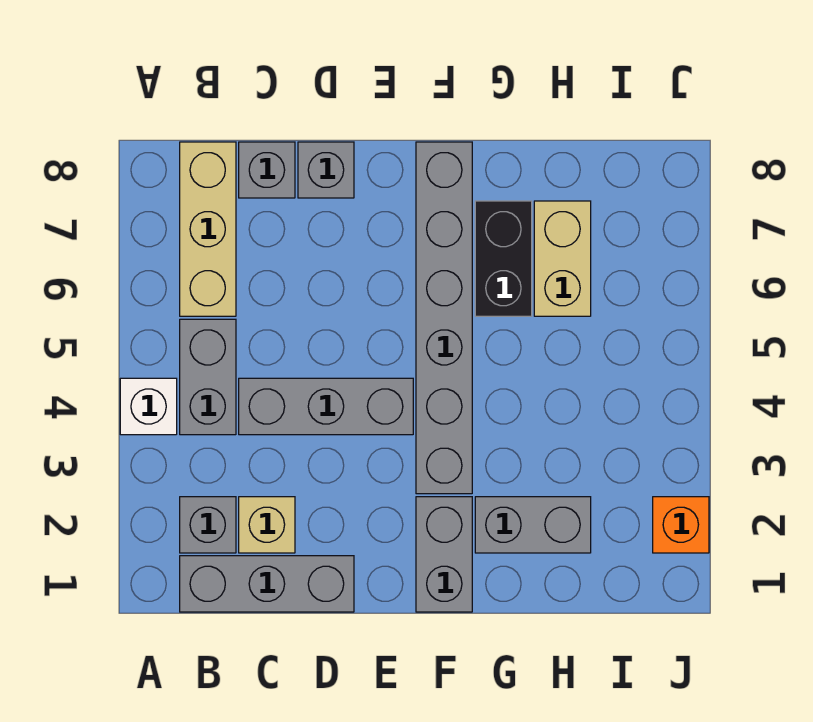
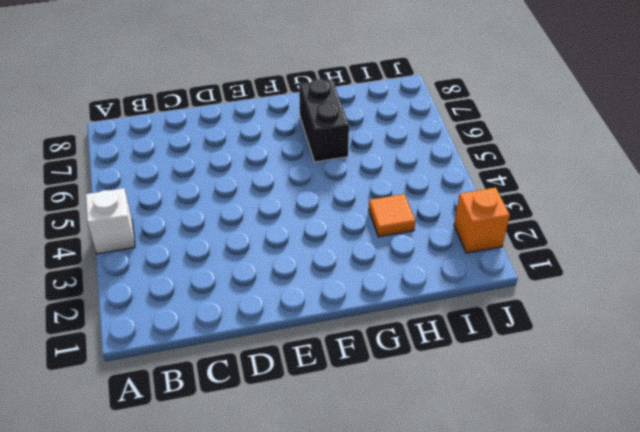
orange tile H3 level 1 -> none
none -> grey brick B1:D1 level 1
none -> grey brick B2 level 1
none -> grey brick B4:B5 level 1

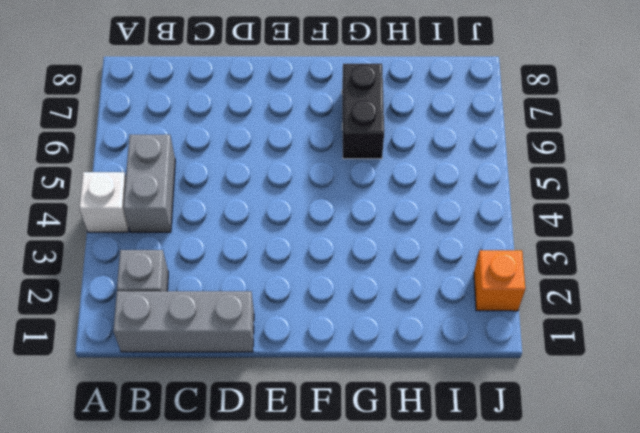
none -> tan brick B6:B8 level 1
none -> tan brick C2 level 1
none -> grey brick C4:E4 level 1

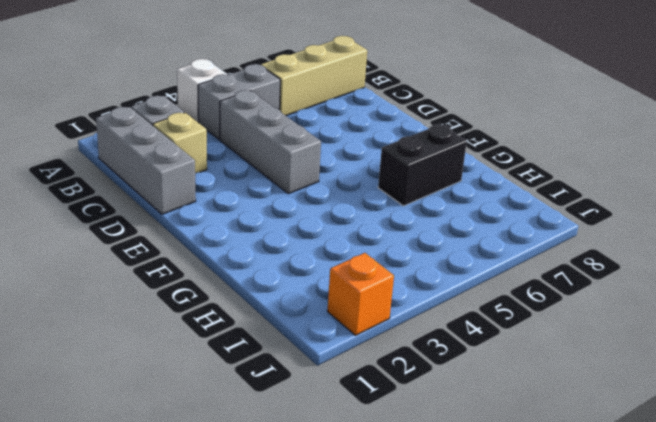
none -> grey brick C8 level 1
none -> grey brick D8 level 1
none -> grey brick F1:F2 level 1

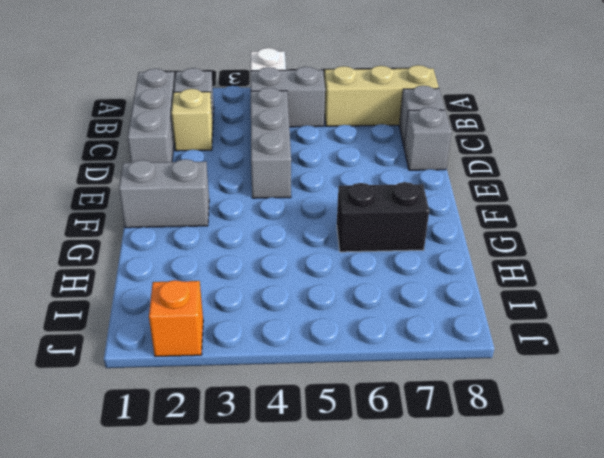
none -> grey brick F3:F8 level 1
none -> grey brick G2:H2 level 1
none -> tan brick H6:H7 level 1

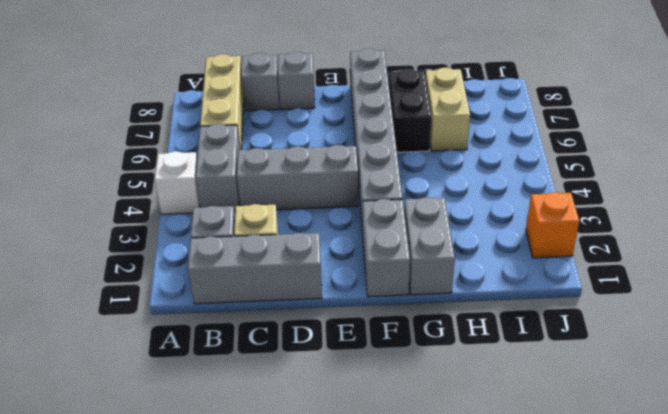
grey brick G1:G2 level 1 -> grey brick G2:H2 level 1

